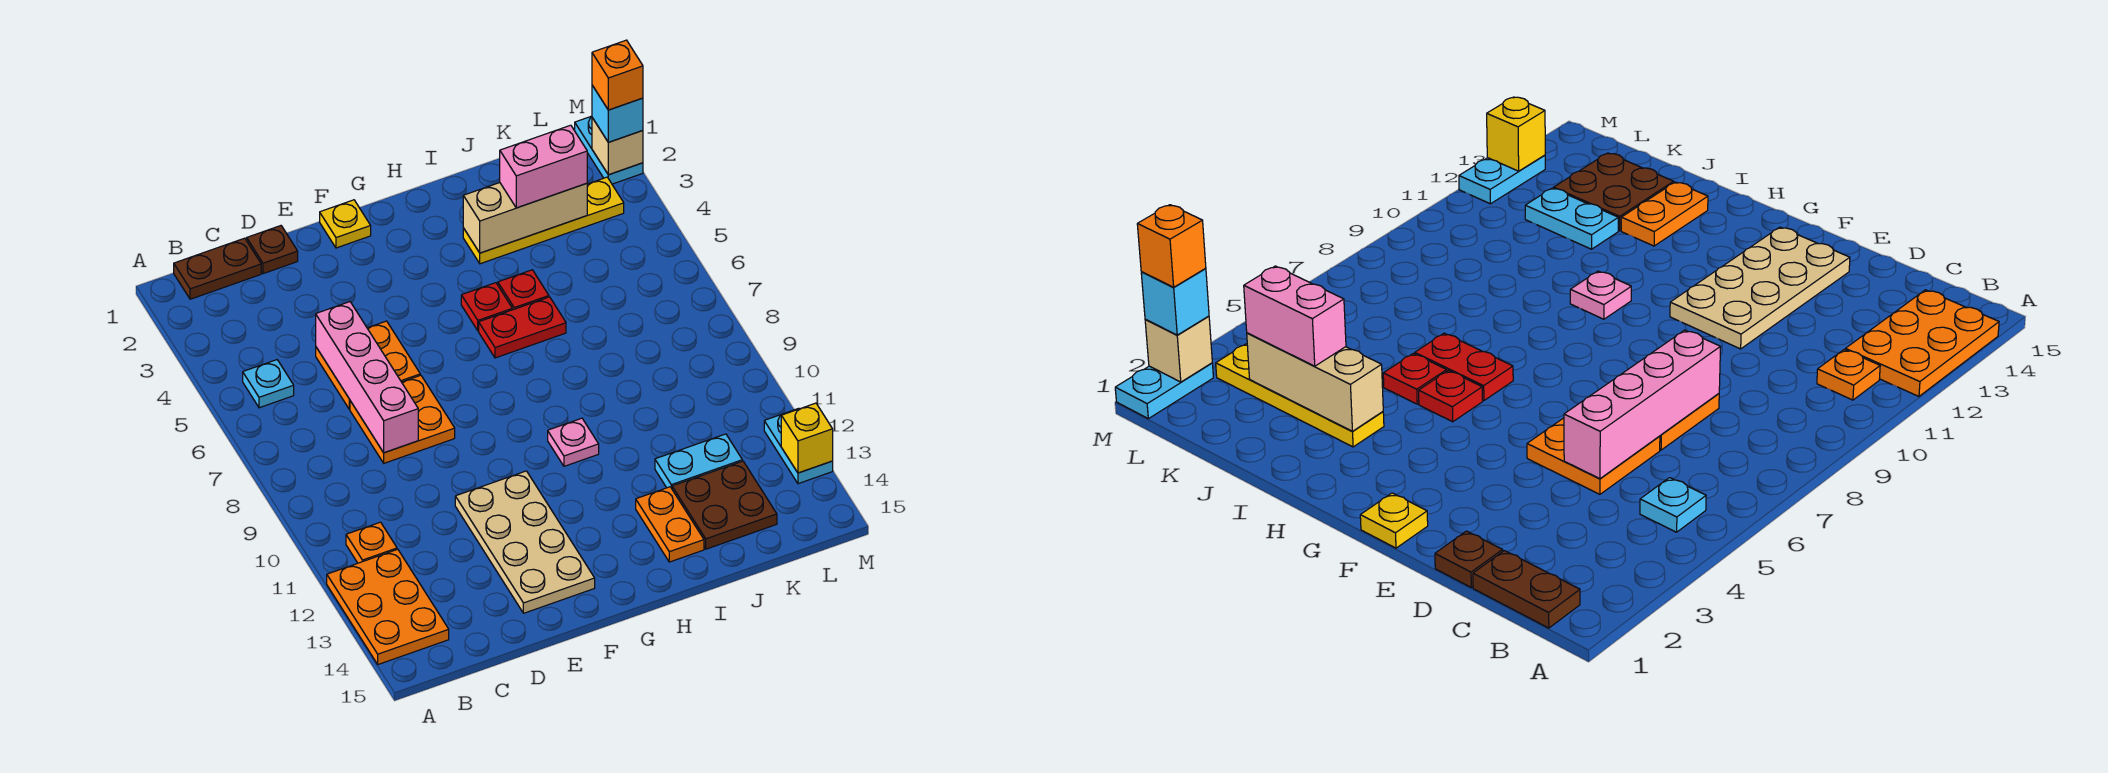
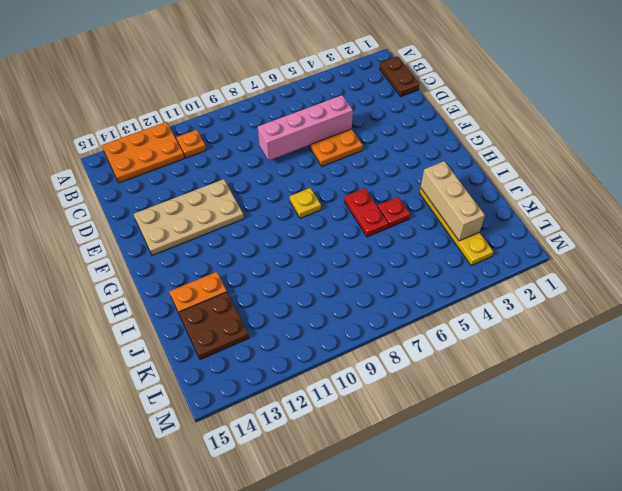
yellow plate G8 level 1 -> yellow plate F1 level 1
none -> cyan plate B5 level 1
none -> brown plate D1 level 1
none -> orange plate D7:E8 level 1

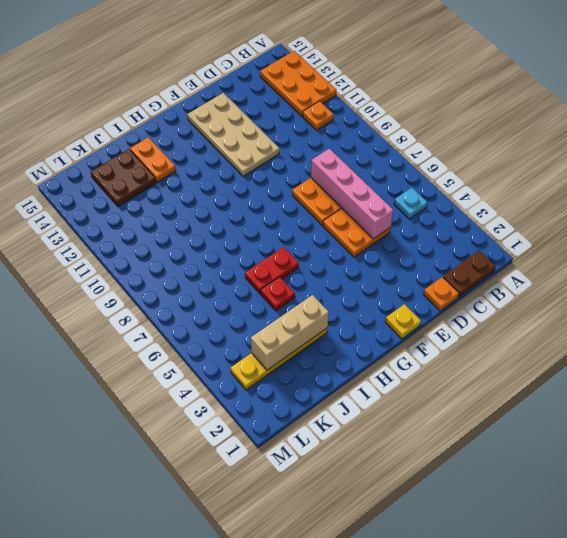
orange plate D1 level 1 -> brown plate D1 level 1
none -> red plate H5 level 1
none -> pink plate H10 level 1
none -> cyan plate J12:K12 level 1

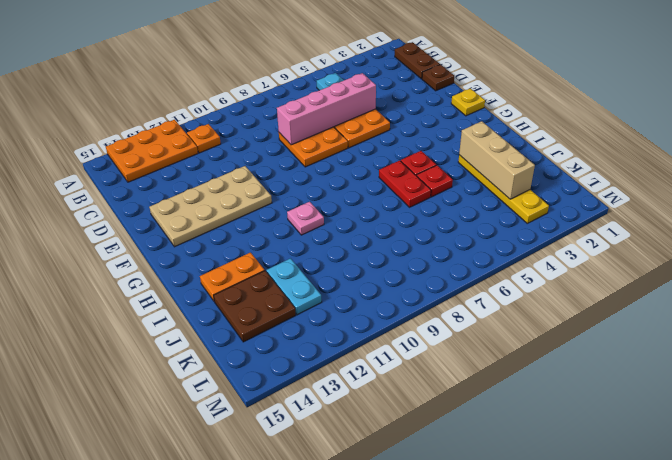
none -> cyan plate M1:M2 level 1
none -> cyan plate M12:M13 level 1
none -> tan brick M2 level 2

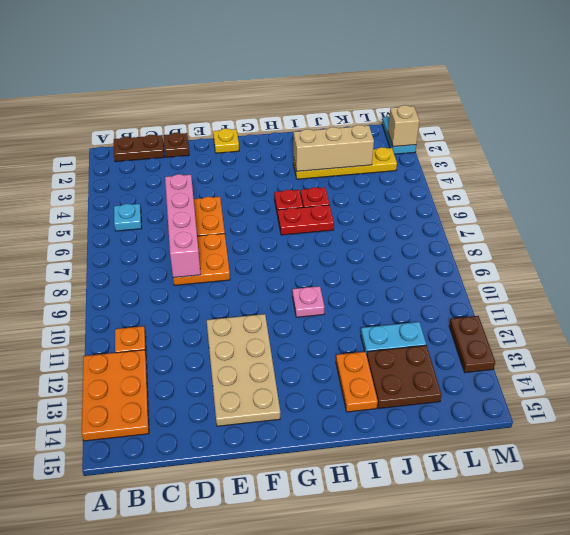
brown plate M12:M13 level 1 -> cyan plate M12:M13 level 1
none -> yellow brick M13 level 2
none -> pink brick J3:K3 level 3
none -> cyan brick M2 level 3

